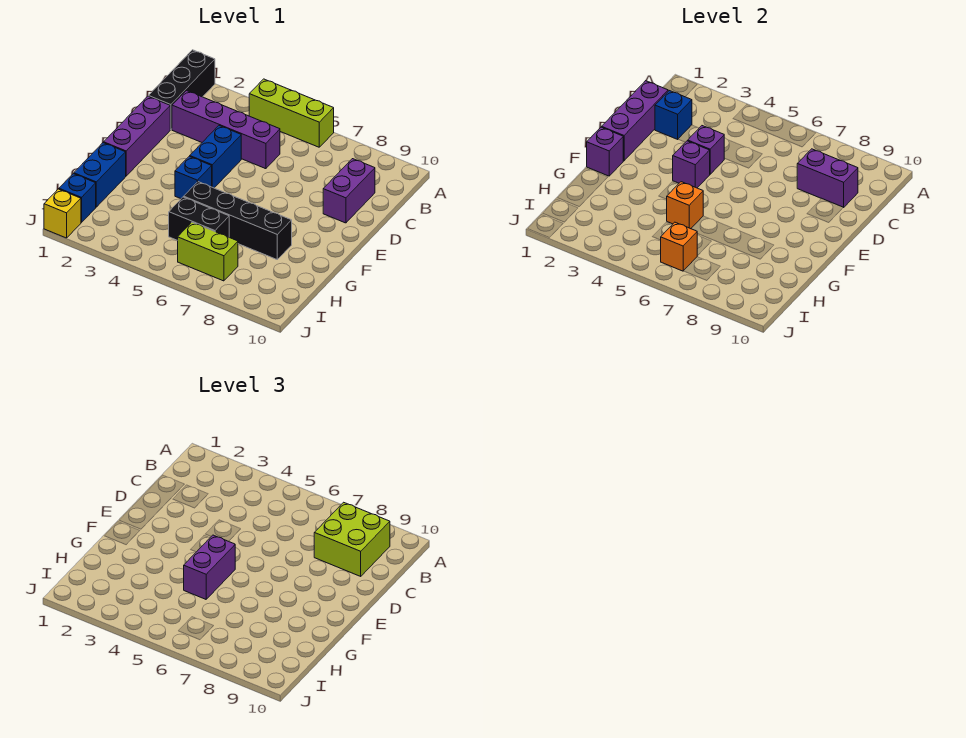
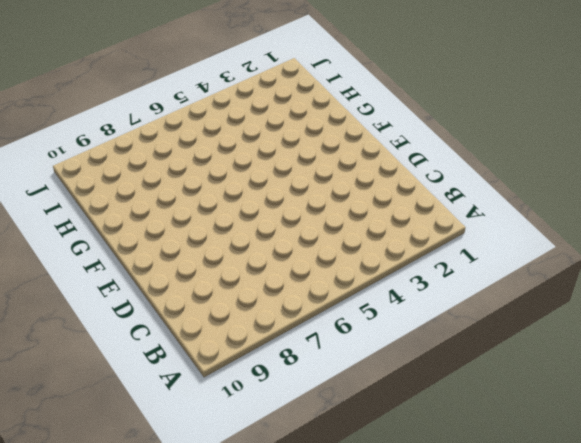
none -> black brick A1:C1 level 1
none -> lime brick A4:A6 level 1
none -> purple brick C2:C5 level 1

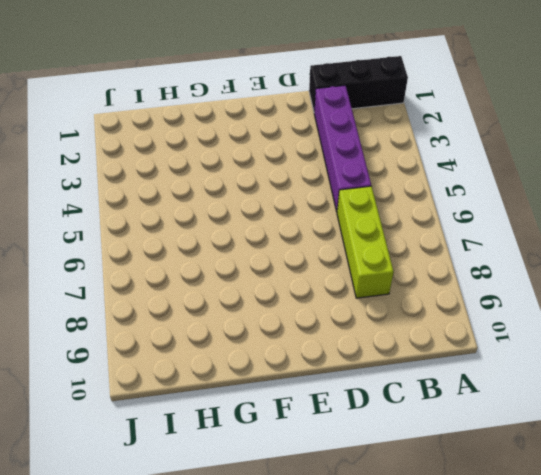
lime brick C6:C8 level 1 -> lime brick A4:A6 level 1
none -> purple brick C9:D9 level 1
none -> purple brick D1:F1 level 1
none -> blue brick D4:E4 level 1

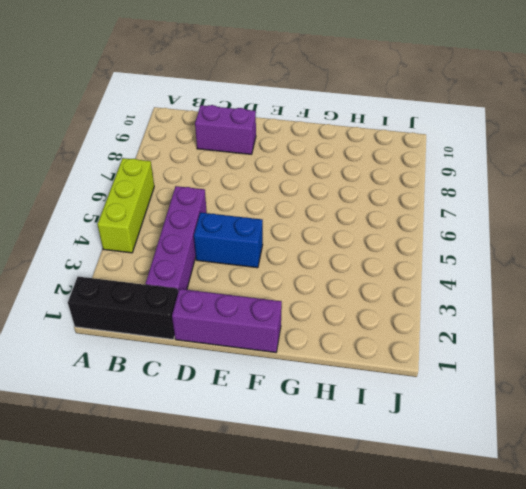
none -> blue brick F4 level 1
none -> blue brick G1:H1 level 1
none -> black brick G5:G8 level 1

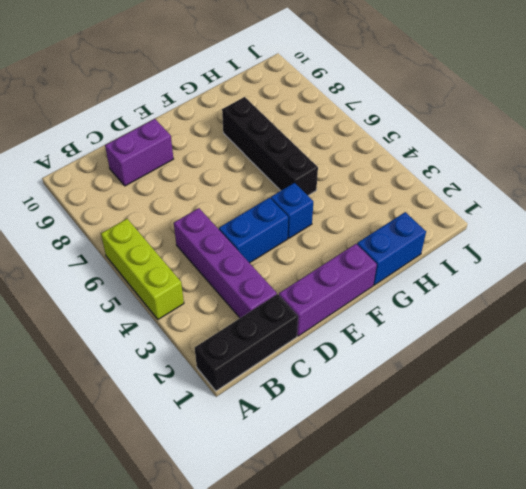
none -> black brick H5:H6 level 1
none -> blue brick I1 level 1
none -> lime brick I6:I7 level 1

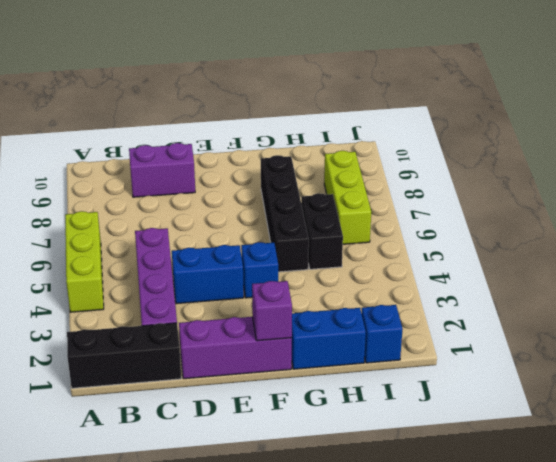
lime brick I6:I8 level 1 -> lime brick I6:I7 level 1
none -> yellow brick J1 level 1
none -> purple brick C1:E1 level 2
none -> blue brick C2 level 2

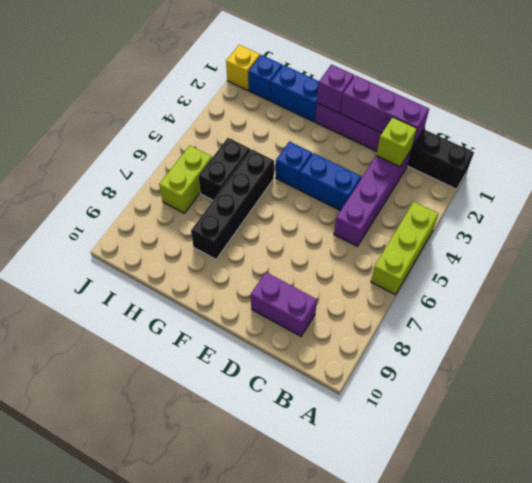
lime brick C2 level 2 -> blue brick C2 level 2
none -> purple brick C8:C9 level 2
none -> purple brick D4 level 2
none -> purple brick E4 level 2

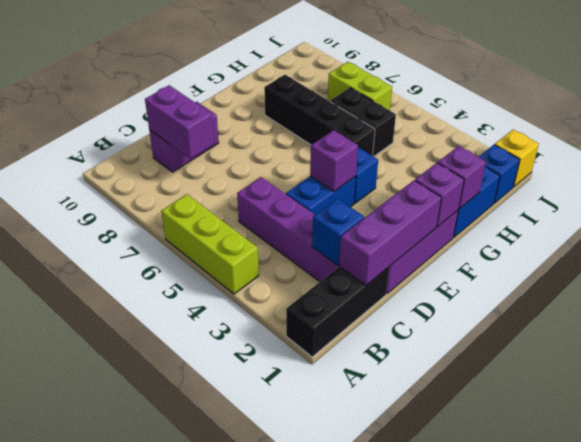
purple brick G1 level 2 -> purple brick D4 level 2
none -> orange brick G5 level 2
none -> orange brick I6 level 2
none -> lime brick B8:C9 level 3

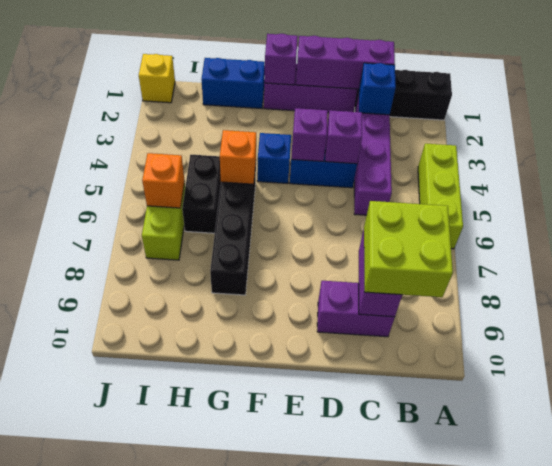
none -> blue brick I1 level 1
none -> purple brick F5:G5 level 3

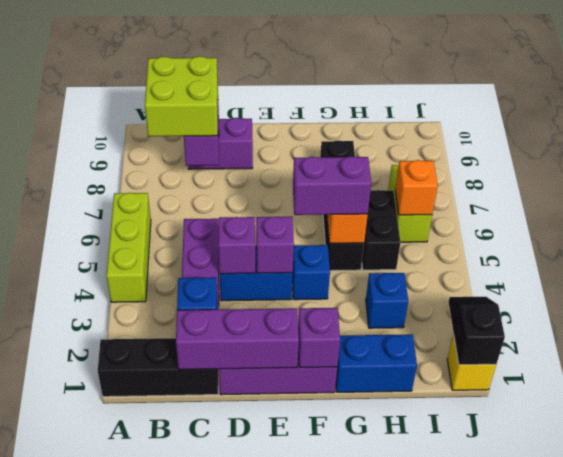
blue brick H3 level 1 -> blue brick I1 level 1
black slope J1:J2 level 2 top 1 -> none

